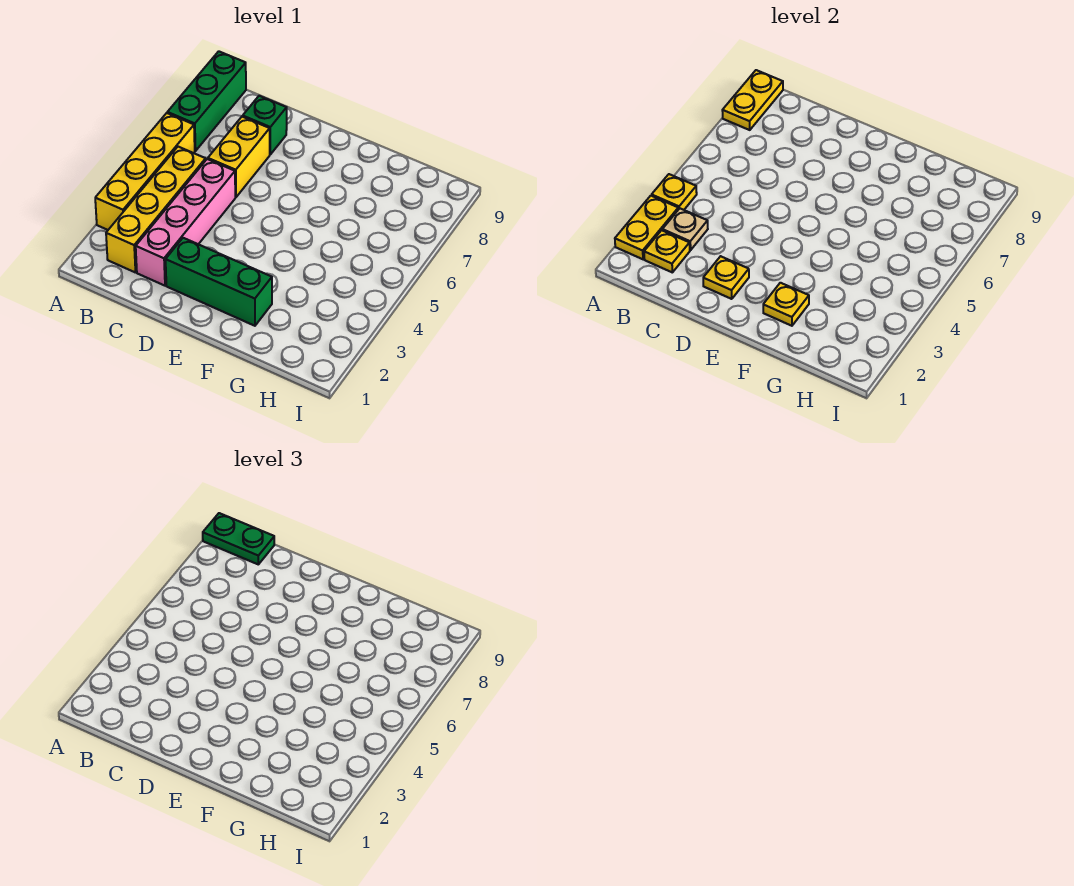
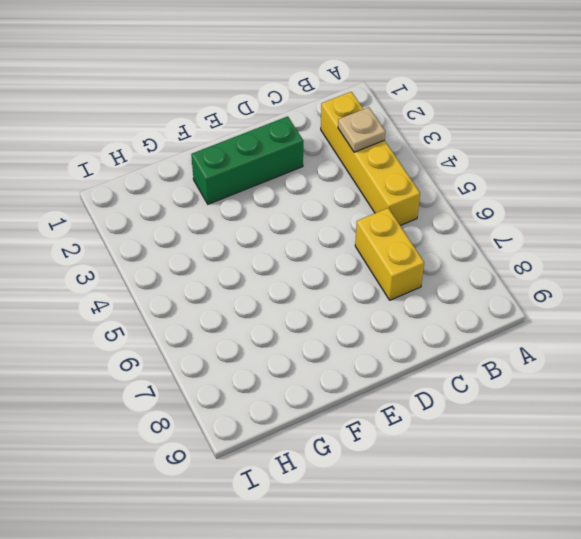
none -> yellow brick A3:A6 level 1
none -> green brick A7:A9 level 1
none -> pink brick C2:C5 level 1

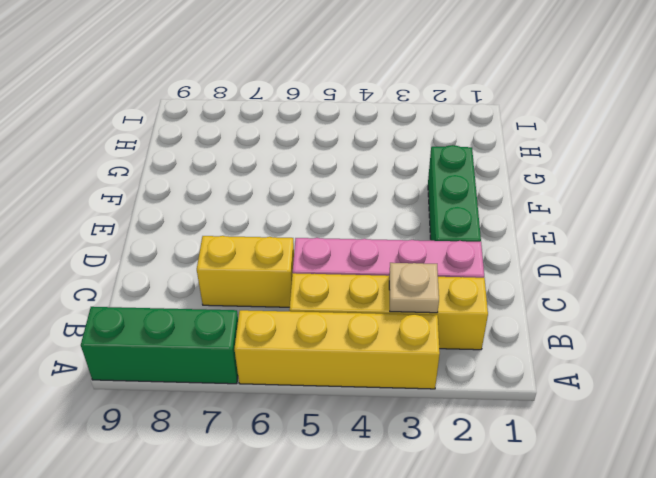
none -> green brick C8 level 1
none -> yellow plate A2:A3 level 2
none -> yellow plate A4 level 2

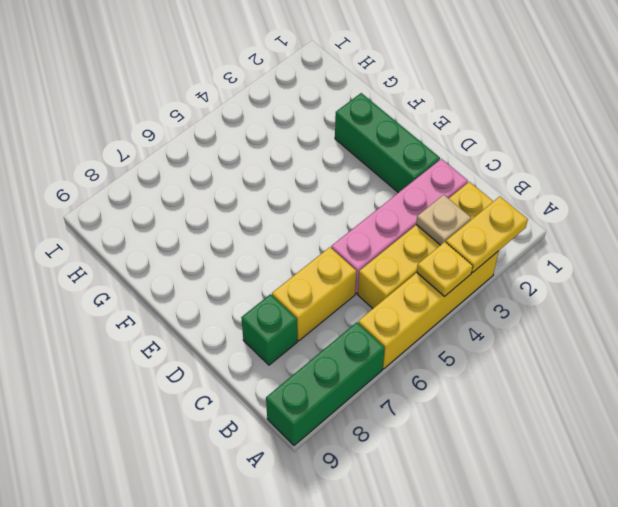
none -> yellow plate A8:A9 level 2
none -> yellow plate B2 level 2
none -> yellow plate D2 level 2

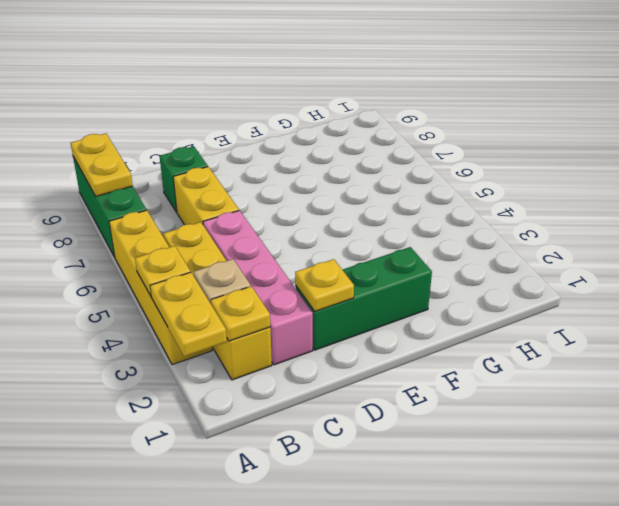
none -> yellow plate F2 level 2
none -> green plate A9:B9 level 3

